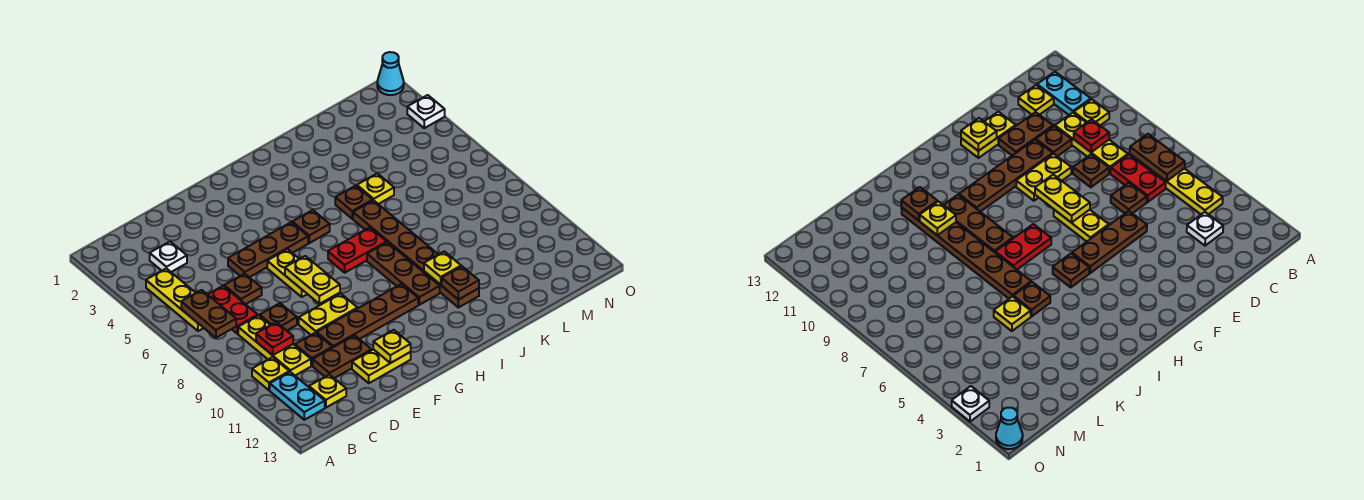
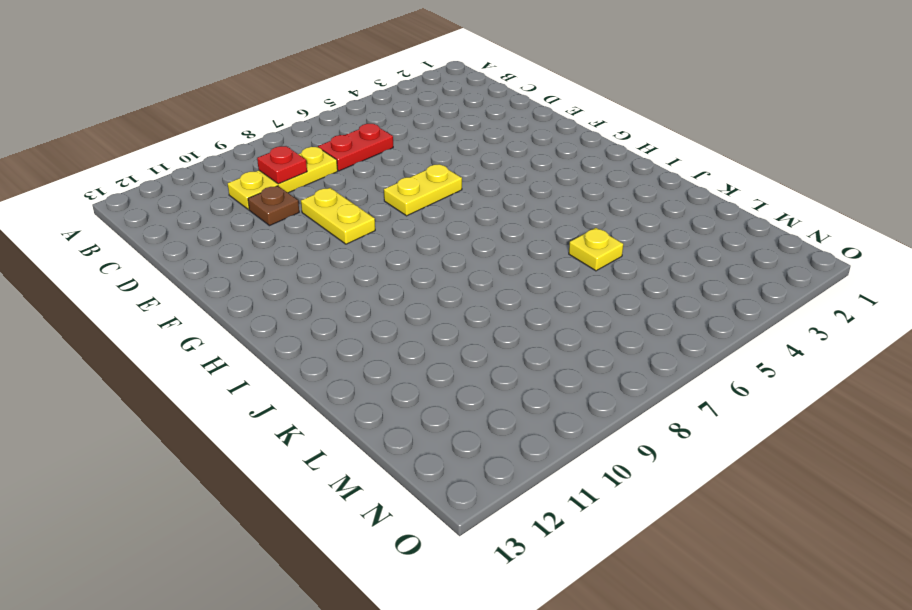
none -> yellow plate B4:B6 level 1
none -> yellow plate B10 level 1
none -> cyan plate B11:B12 level 1
none -> white plate C3 level 1

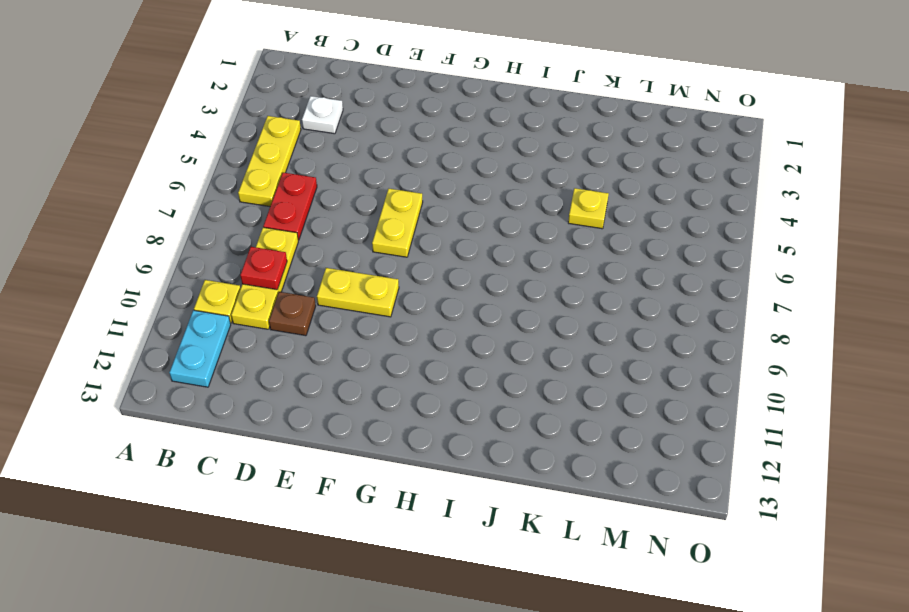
none -> yellow plate C12 level 1
none -> brown plate D6 level 1
none -> brown plate D8 level 1
none -> brown plate D11:E11 level 1

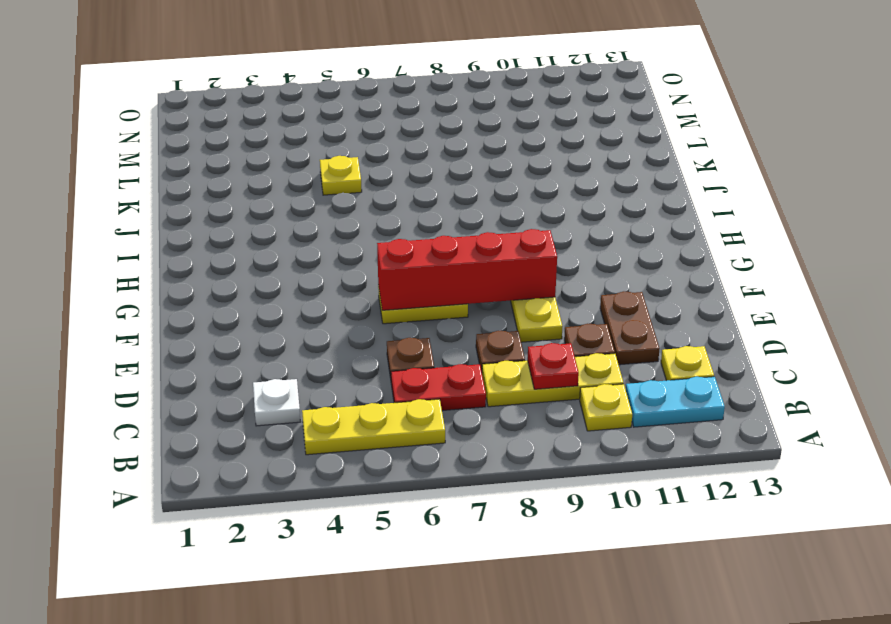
red brick F6:F9 level 2 -> yellow plate F7:F8 level 2
none -> brown plate E5:G5 level 1
none -> brown plate E10:H10 level 1
none -> yellow plate E12:F12 level 1
none -> brown plate H5 level 1

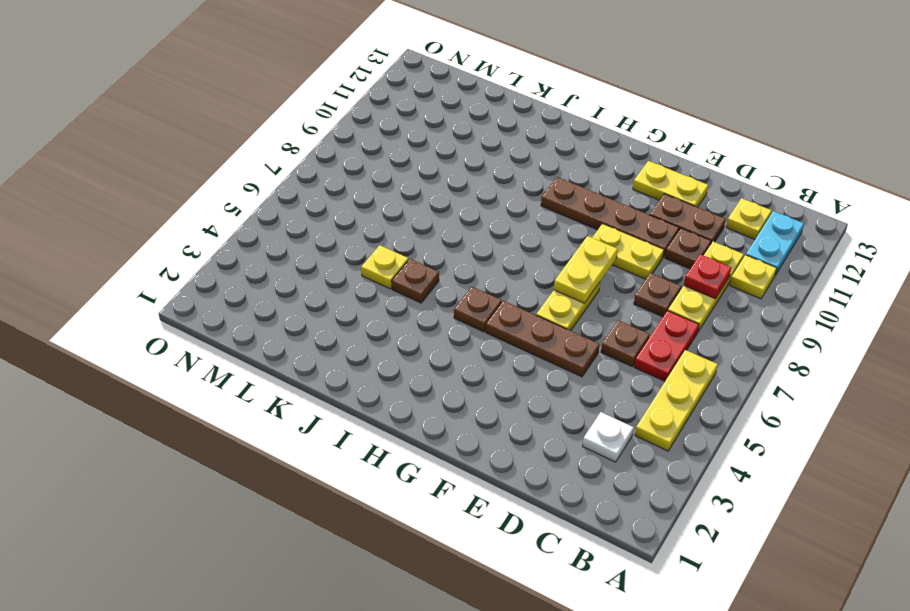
none -> red plate H7:I7 level 1
none -> brown plate I8:I10 level 1
none -> brown plate J6:J11 level 1
none -> cyan cone O1 level 1

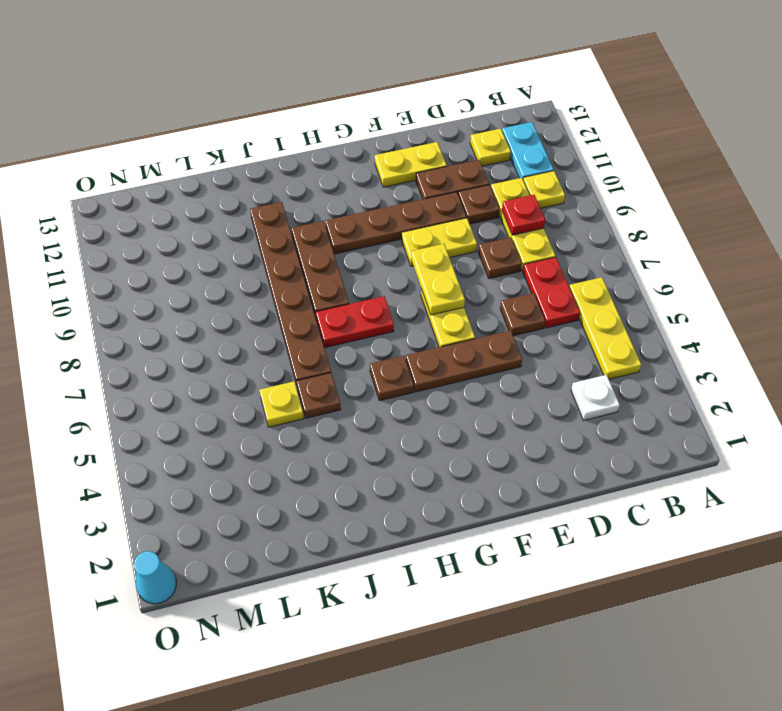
none -> white plate O3 level 1
none -> brown plate B6:B7 level 2
none -> yellow plate F12 level 2
none -> yellow plate J10 level 2

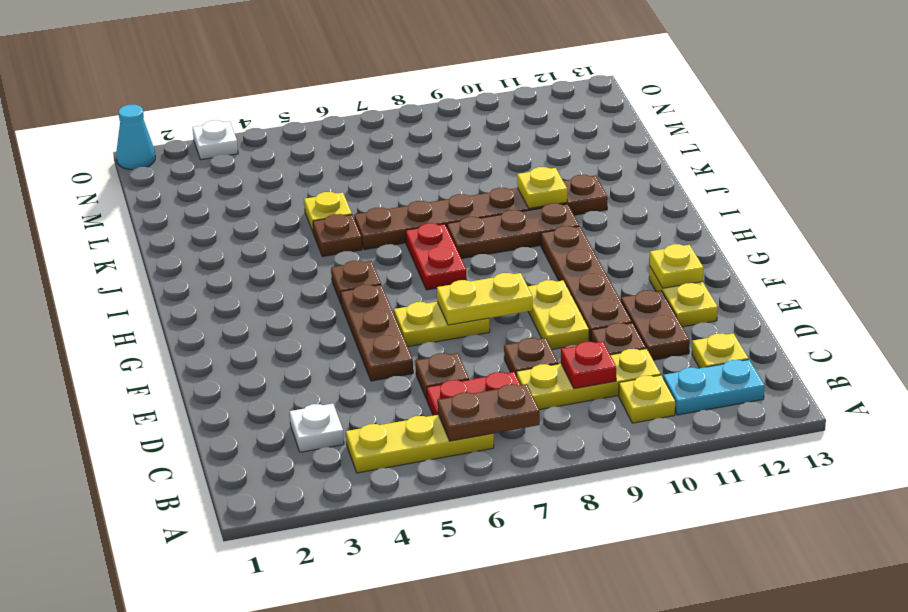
none -> brown plate J11 level 2

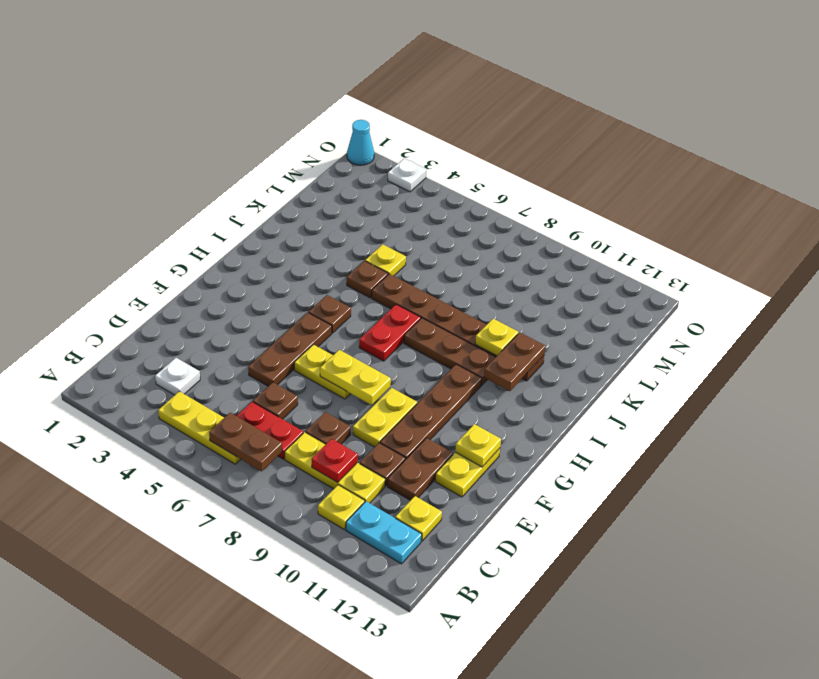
brown plate I11:J11 level 2 -> brown plate J11 level 2

